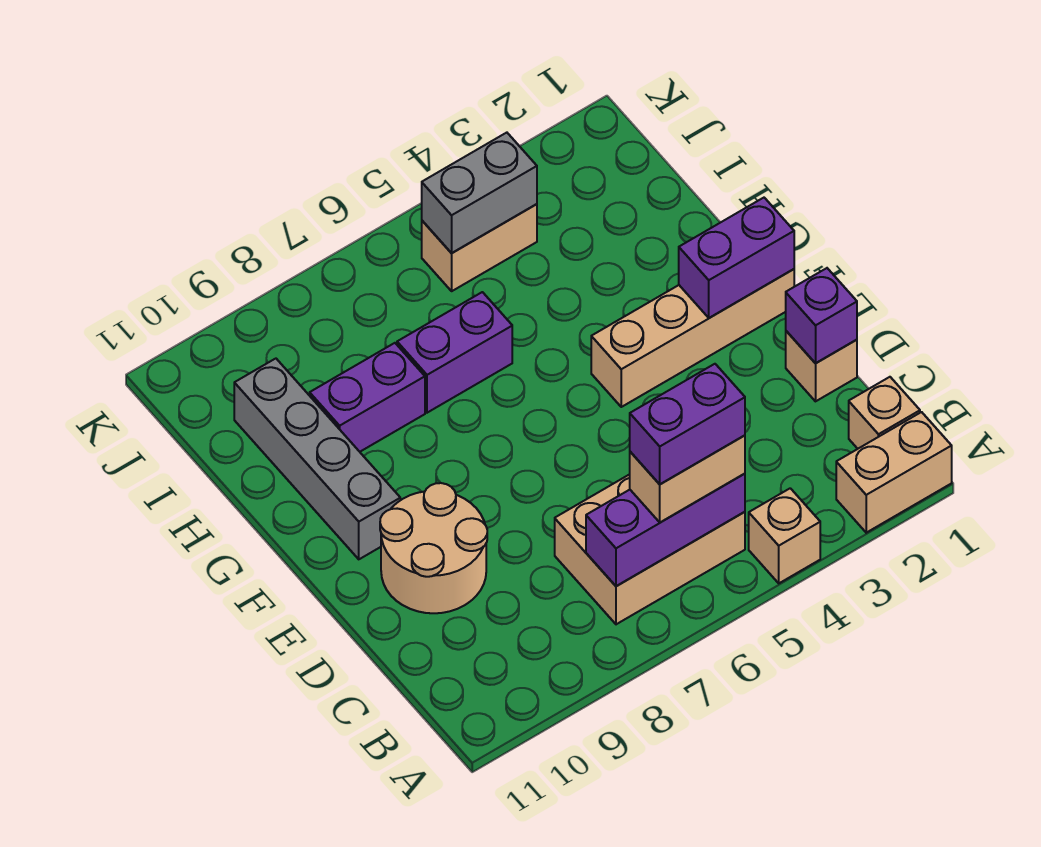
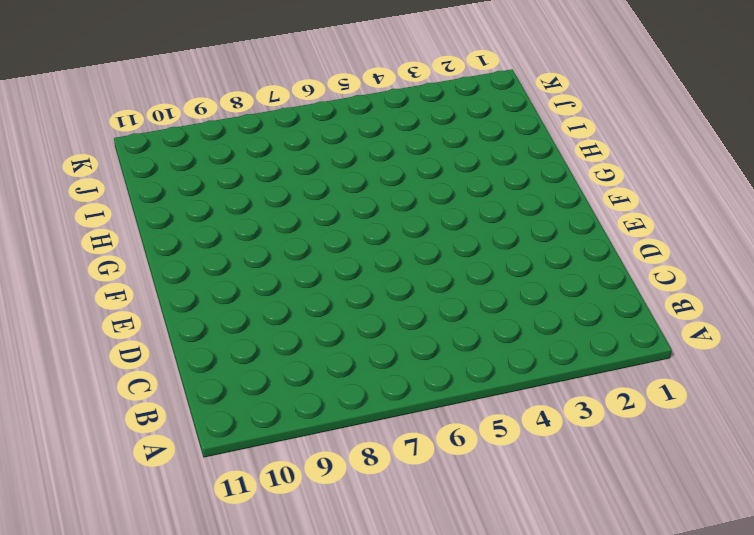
none -> tan brick A1:A2 level 1
none -> tan brick A4 level 1
none -> tan brick B1 level 1

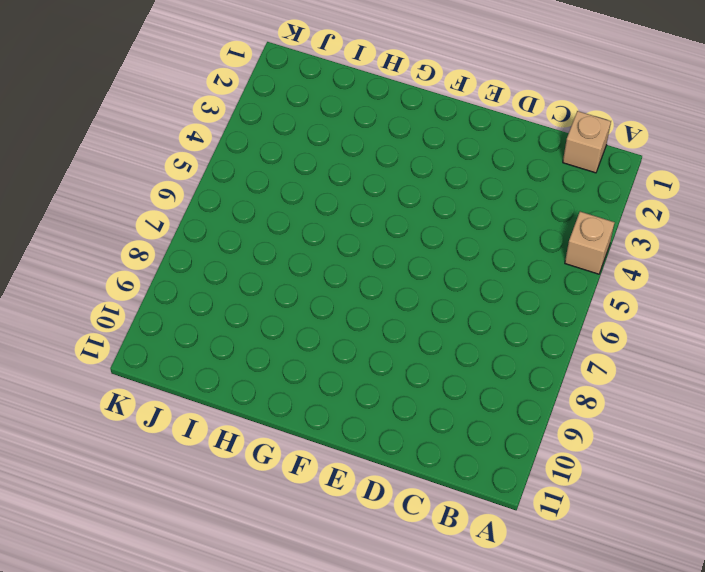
none -> tan brick A1:A2 level 1
none -> tan brick B5:C7 level 1
none -> tan brick D1 level 1

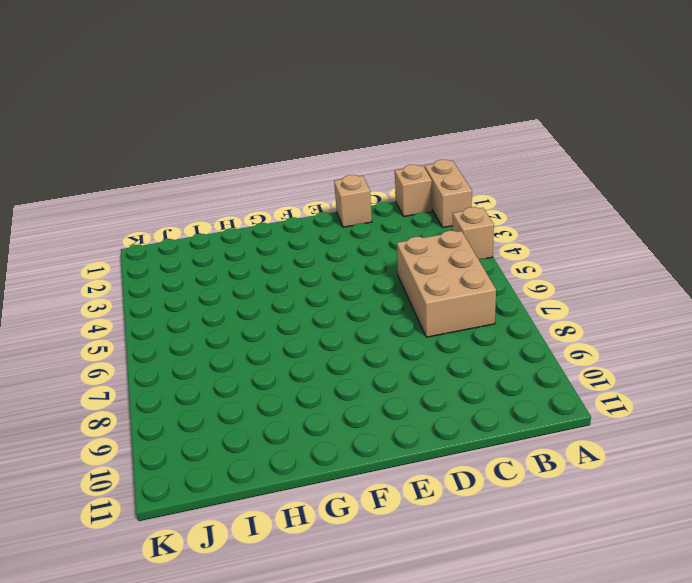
none -> tan round brick D9:E10 level 1
none -> tan brick F1:F4 level 1
none -> grey brick F10:I10 level 1

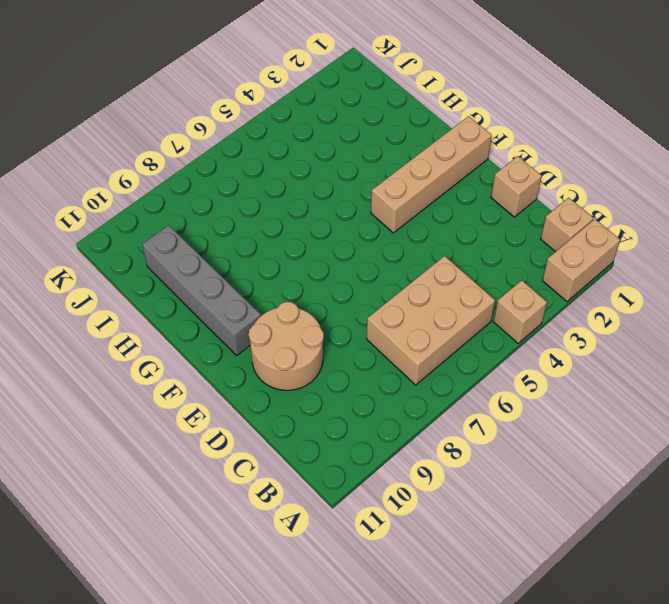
none -> purple brick H6:H7 level 1
none -> purple brick H8:H9 level 1
none -> tan brick J4:J5 level 1

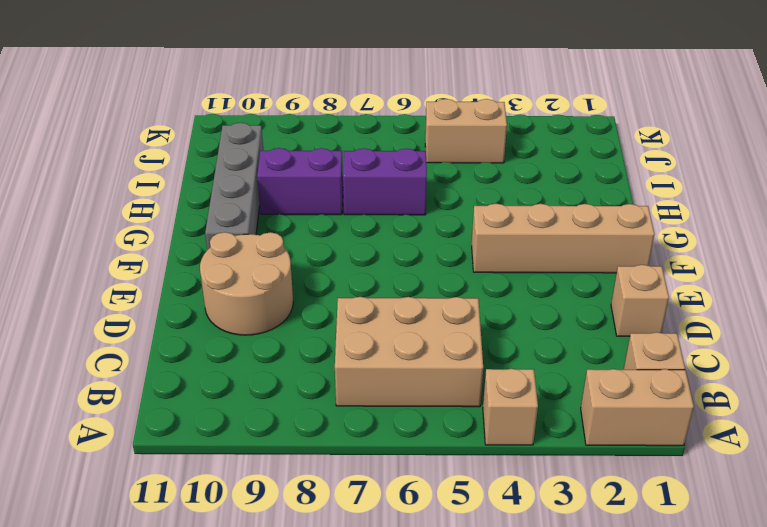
none -> purple brick B5:B7 level 2
none -> purple brick D1 level 2
none -> purple brick F1:F2 level 2

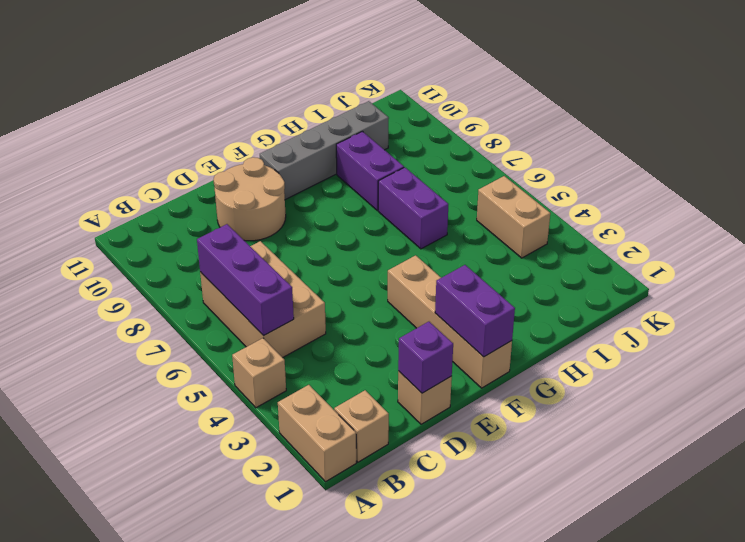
none -> grey brick J4:J5 level 2
none -> tan brick B5:B6 level 3
none -> purple brick B5:B6 level 4

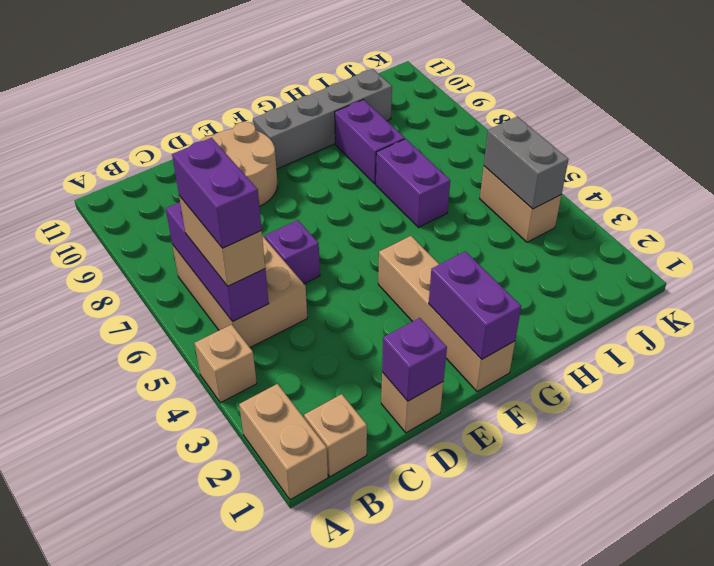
purple brick D6 level 1 -> none

